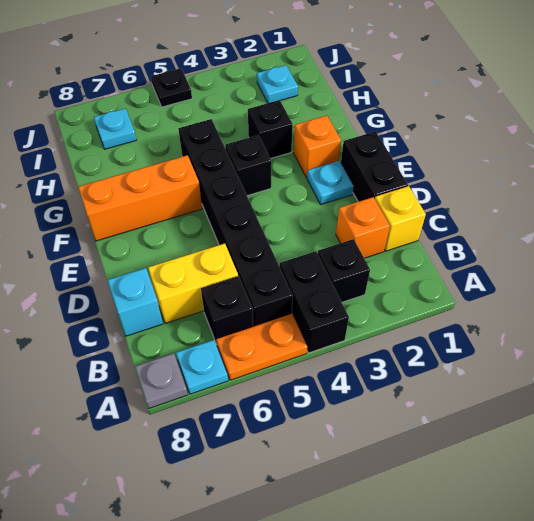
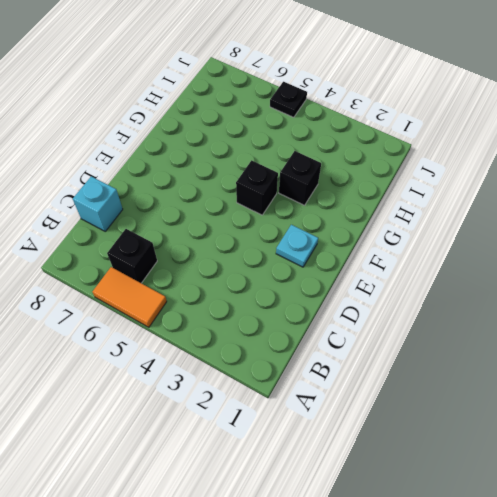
orange tile A5:A6 level 1 -> orange plate A5:A6 level 1
none -> black brick A4:B4 level 1
none -> cyan plate A7 level 1
none -> grey plate A8 level 1

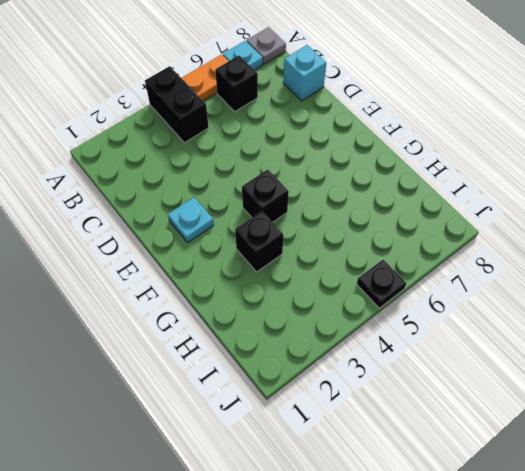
none -> black brick B3 level 1
none -> black brick B5:G5 level 1
none -> yellow brick C1 level 1

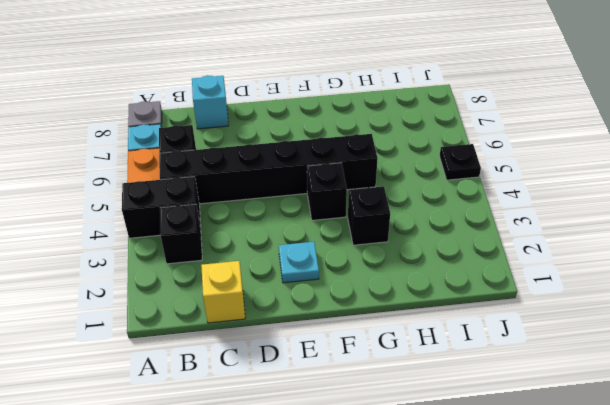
none -> orange brick C2 level 1
none -> yellow brick C6:C7 level 1
none -> black brick D1:E1 level 1

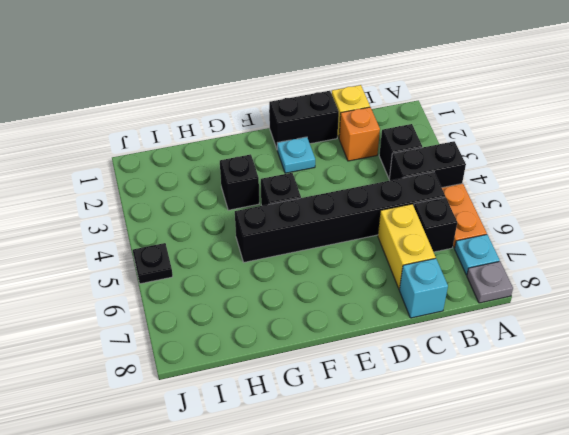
none -> orange brick F2 level 1
none -> orange brick F6:F8 level 1
none -> cyan plate I2 level 1

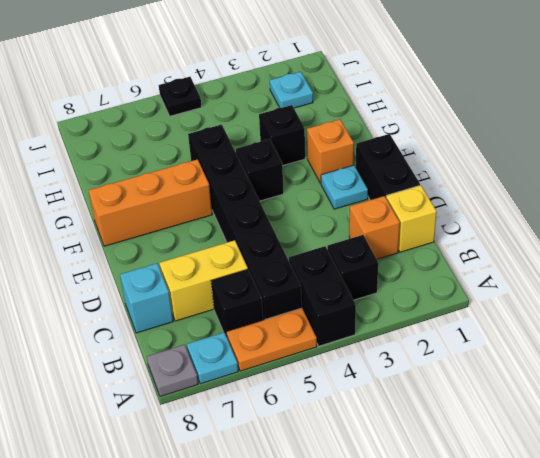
none -> cyan plate I7 level 1

